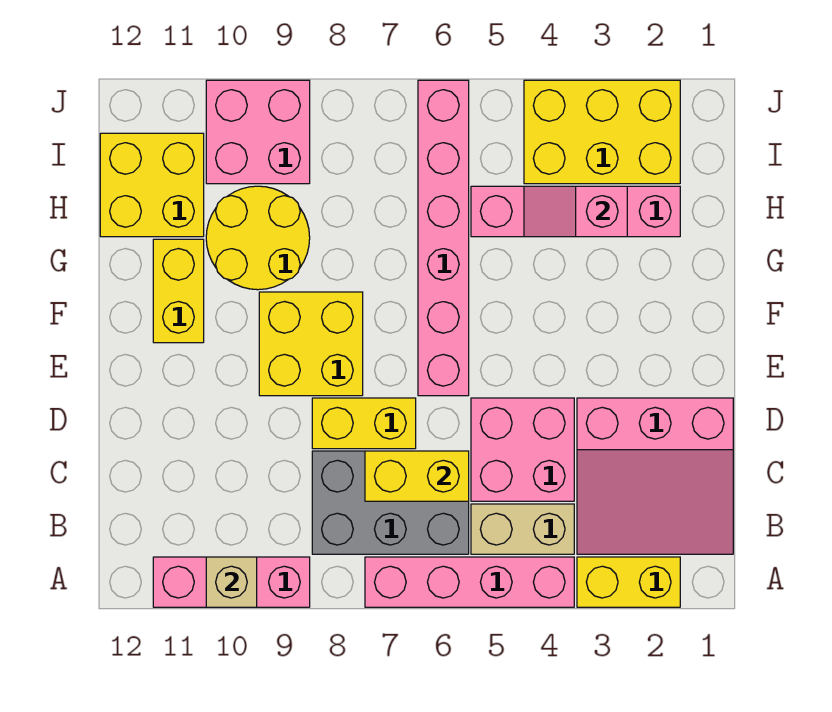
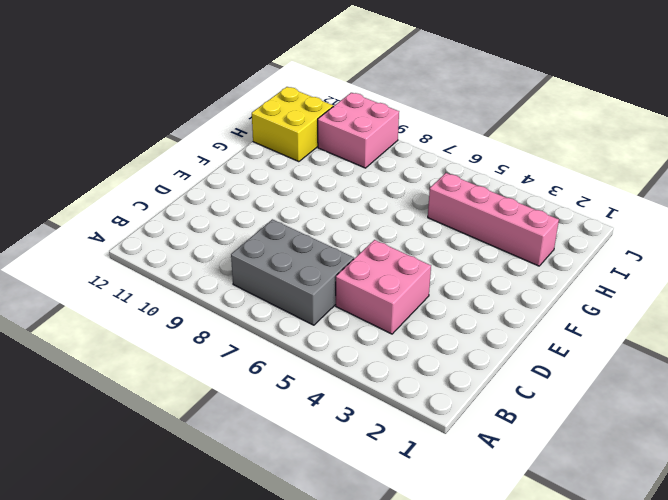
none -> yellow brick A2:A3 level 1
none -> pink brick A4:A7 level 1
none -> pink brick A9:A11 level 1

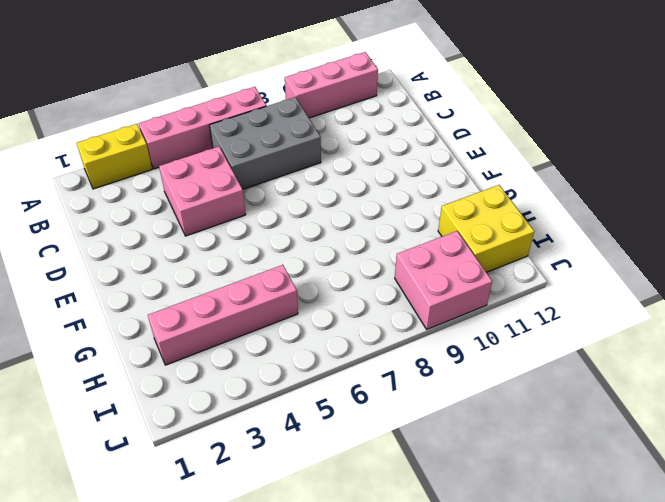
none -> pink slope B1:D3 level 1 top D
none -> tan brick B4:B5 level 1
none -> yellow brick D7:D8 level 1

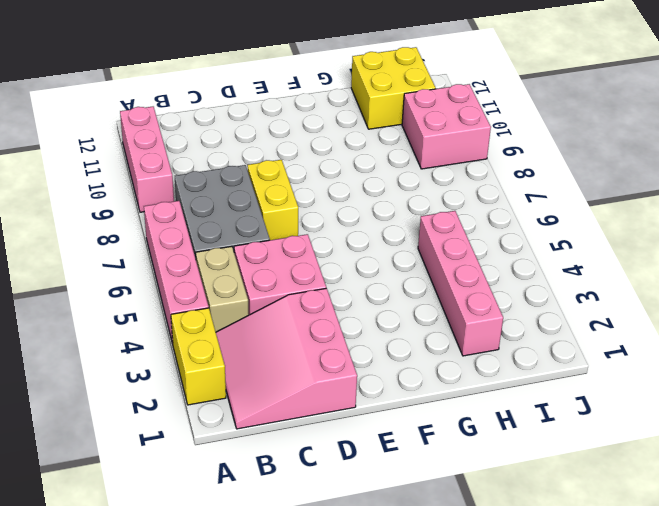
none -> pink brick E6:J6 level 1
none -> yellow brick E8:F9 level 1
none -> yellow brick F11:G11 level 1

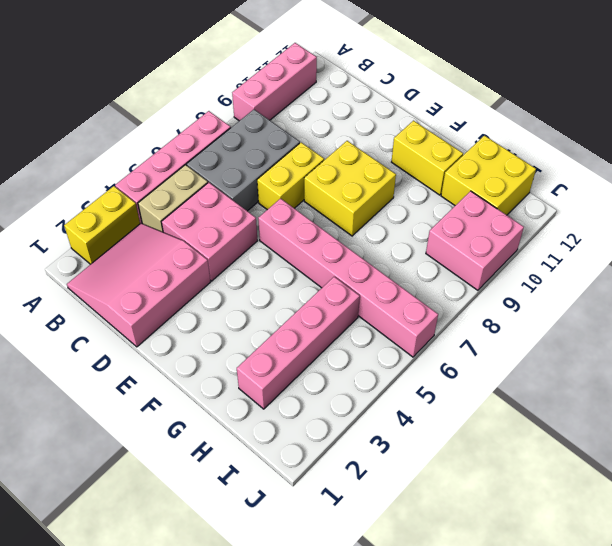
none -> yellow round brick G9:H10 level 1
none -> yellow brick I2:J4 level 1
none -> tan brick A10 level 2

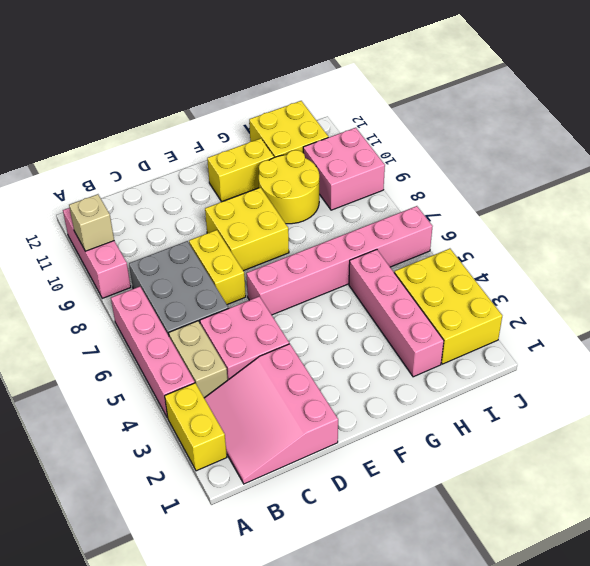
none -> yellow brick C6:C7 level 2
none -> pink slope H3:H4 level 2 top 3

